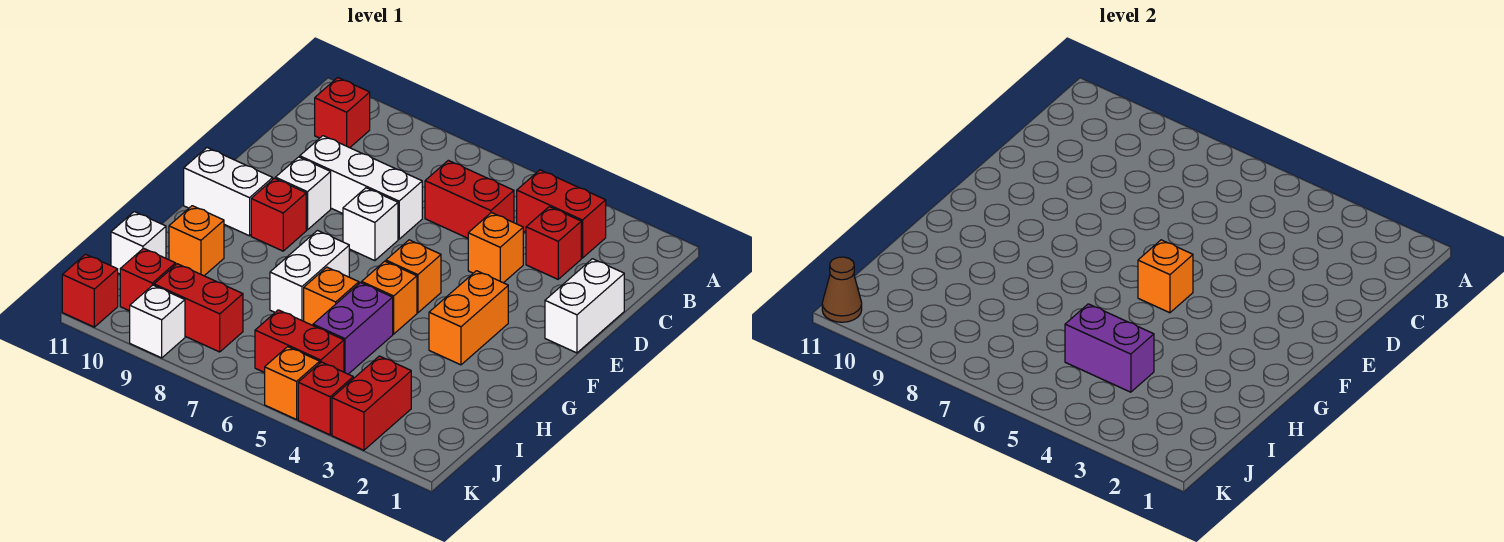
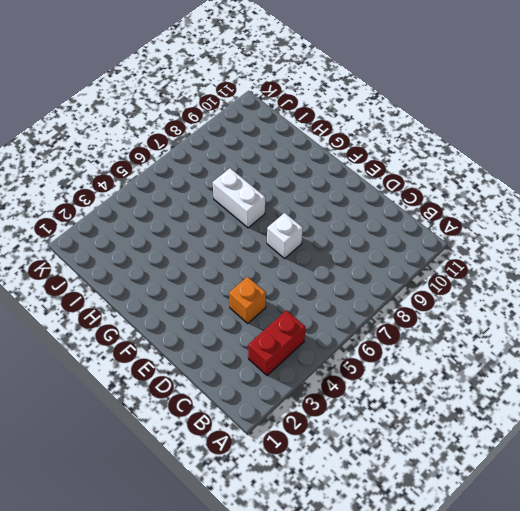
none -> red brick B10 level 1
none -> red brick C3 level 1
none -> red brick C5:C6 level 1
none -> white brick D1:E1 level 1

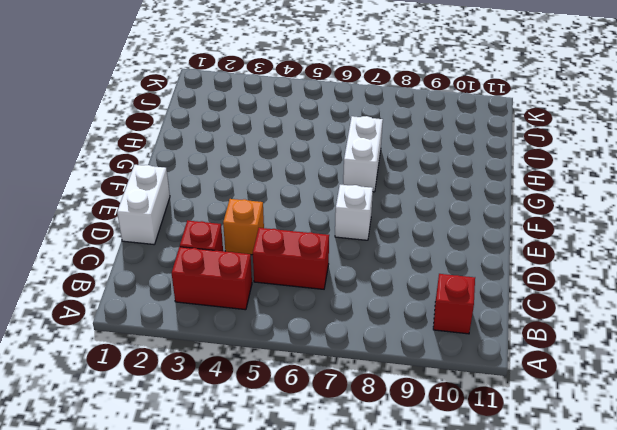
none -> white brick D7:D9 level 1
none -> white brick E9 level 1
none -> orange brick F3:G3 level 1
none -> orange brick F5 level 1

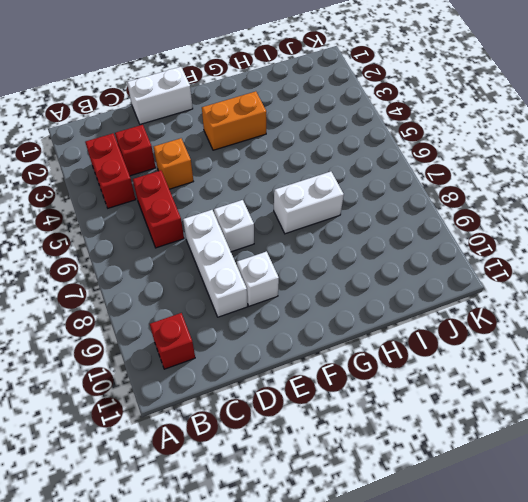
none -> orange brick F5 level 1
none -> red brick F9 level 1
none -> white brick F10:F11 level 1
none -> orange brick G5 level 1

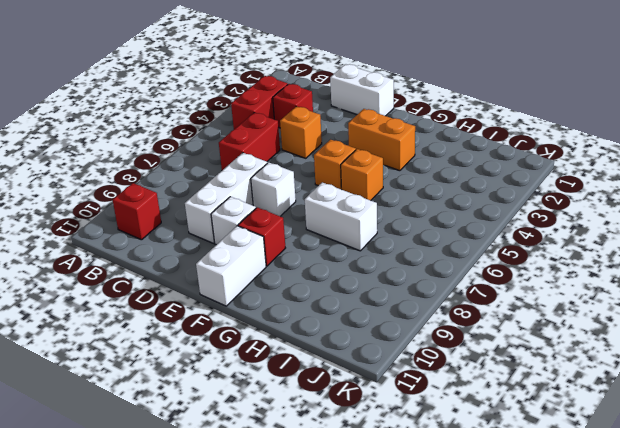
none -> purple brick H5:I5 level 1
none -> orange brick H6 level 1
none -> orange brick H10 level 1
none -> white brick I11 level 1

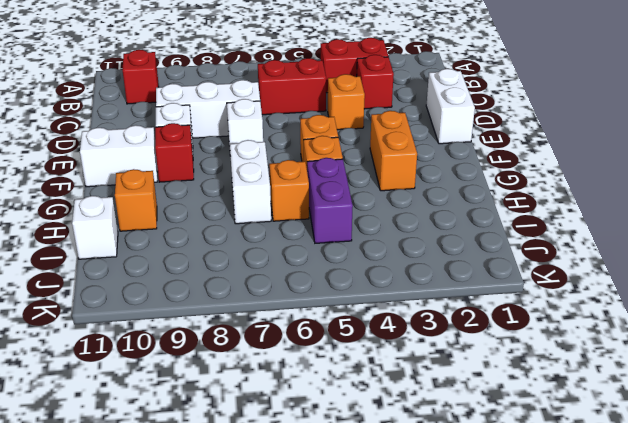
none -> red brick J3:K3 level 1
none -> red brick J5:J6 level 1
none -> red brick J8:J9 level 1
none -> red brick J10 level 1

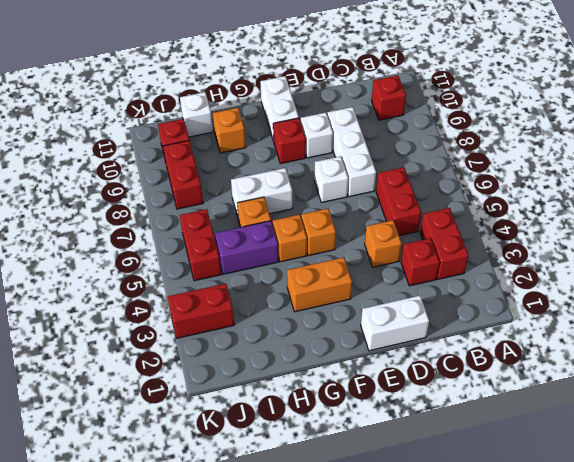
none -> red brick K4 level 1
none -> orange brick K5 level 1
none -> white brick K9 level 1
none -> red brick K11 level 1

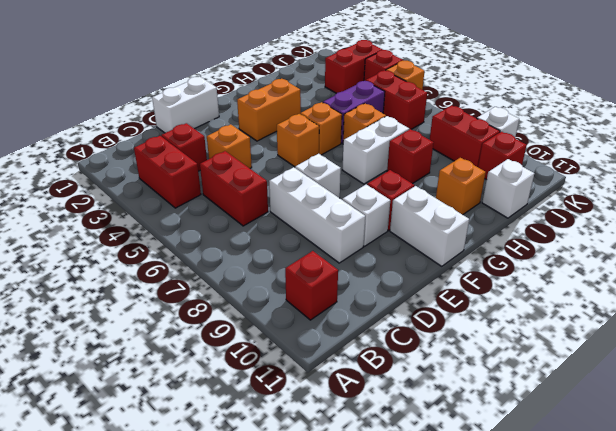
red brick H8 level 1 -> red brick K11 level 1
none -> orange brick F5 level 2
none -> purple brick I4:I5 level 2
none -> brown cone K11 level 2

